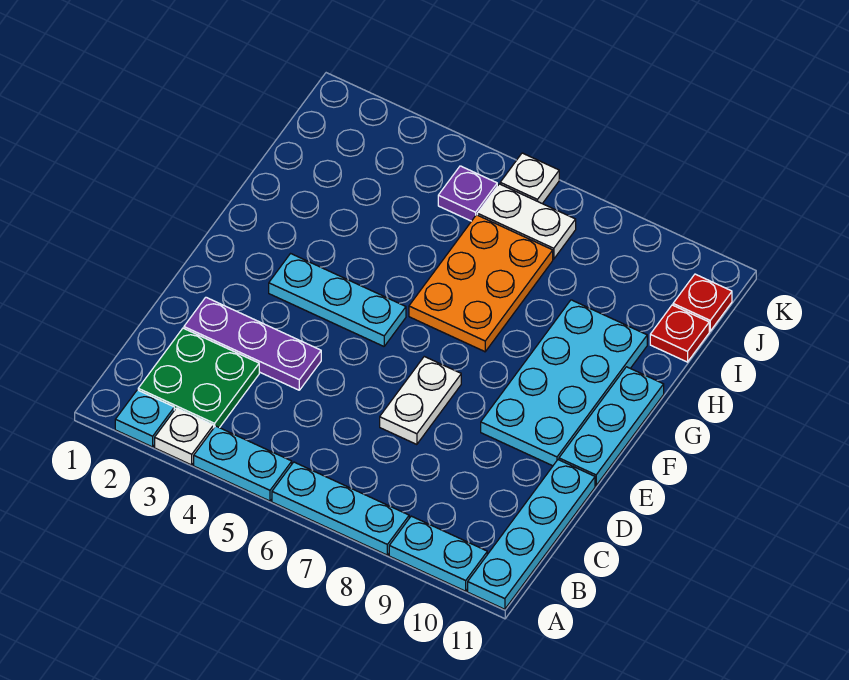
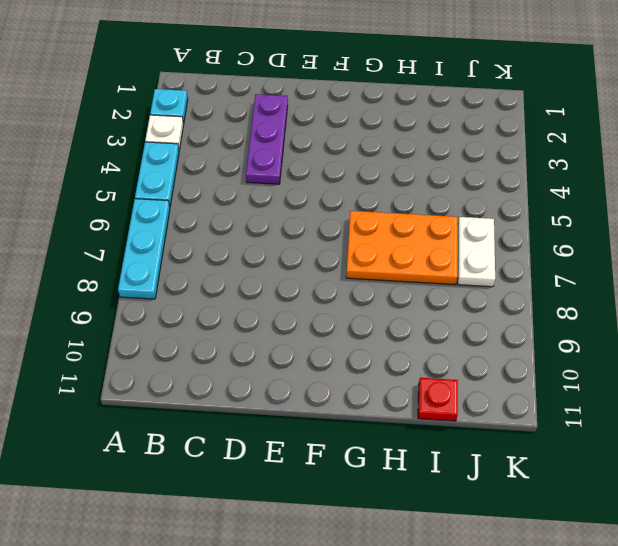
none -> cyan plate A9:A10 level 1
none -> cyan plate A11:D11 level 1
none -> green plate B2:C3 level 1

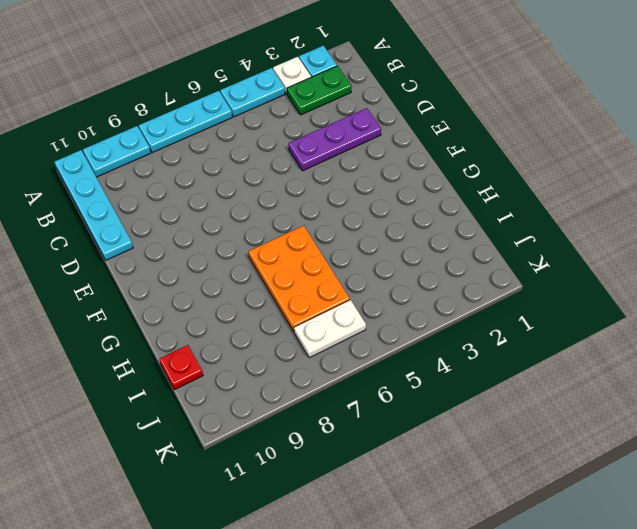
green plate B2:B3 level 1 -> green plate B2:C3 level 1
none -> white plate D7:E7 level 1
none -> cyan plate E9:H10 level 1
none -> cyan plate E11:G11 level 1

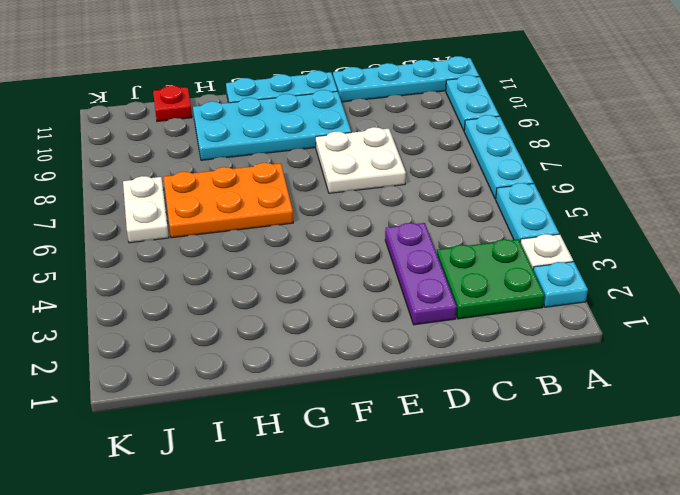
white plate D7:E8 level 1 -> white plate D7:E7 level 1
none -> cyan plate F3:F5 level 1
none -> purple plate J5 level 1
none -> red plate J11 level 1

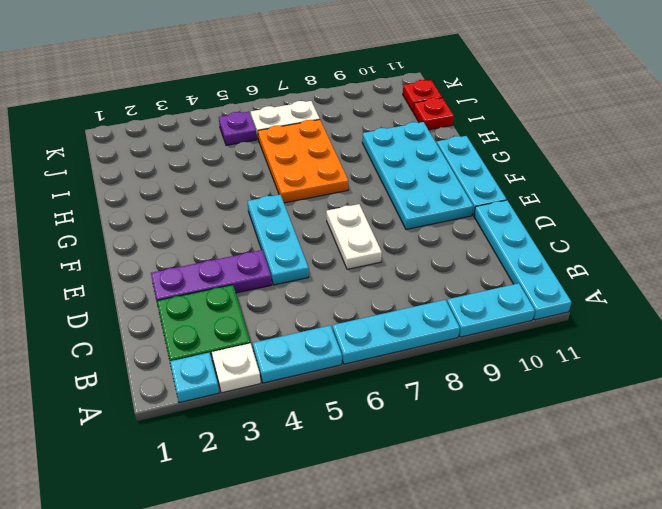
cyan plate D5:F5 level 1 -> cyan plate F3:F5 level 1
none -> white plate K6 level 1

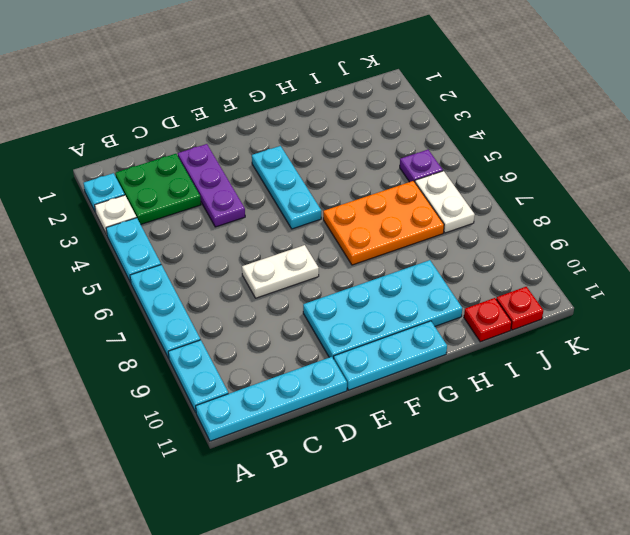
none -> white plate K6 level 1

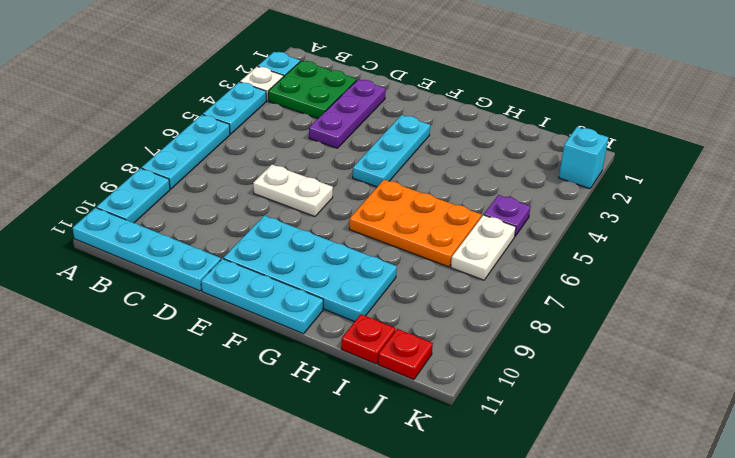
cyan brick K2 level 1 -> none
none -> white plate K6 level 1

